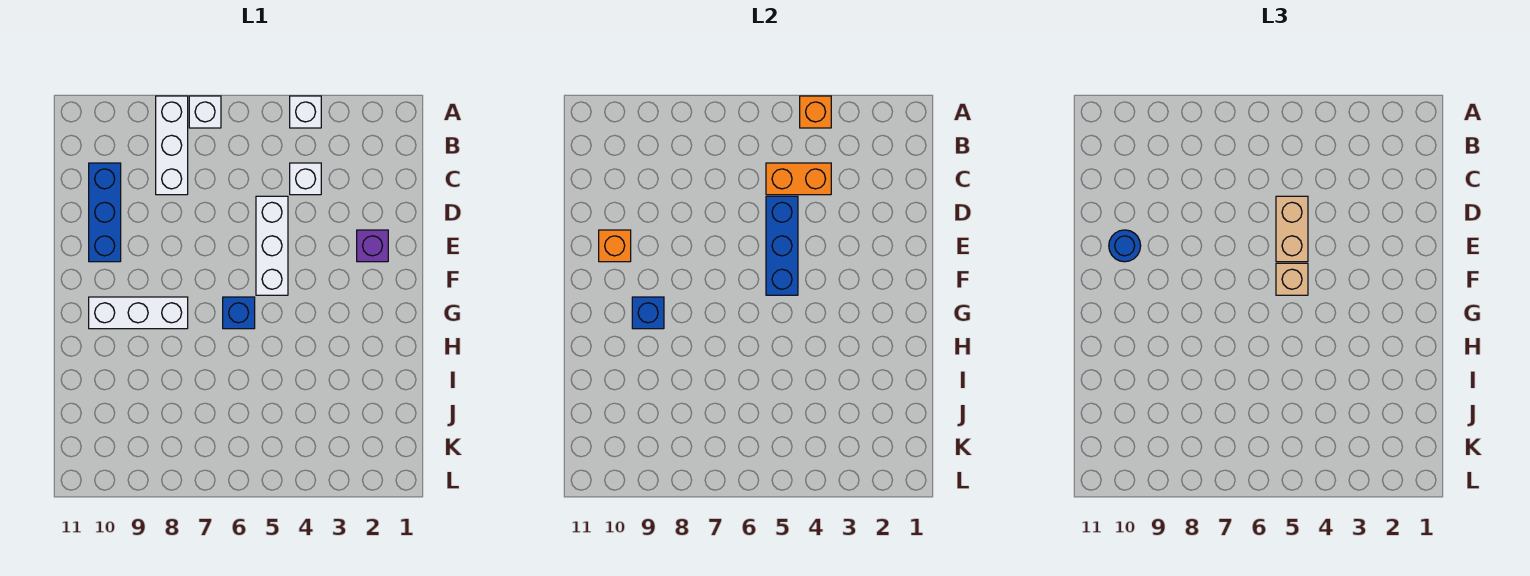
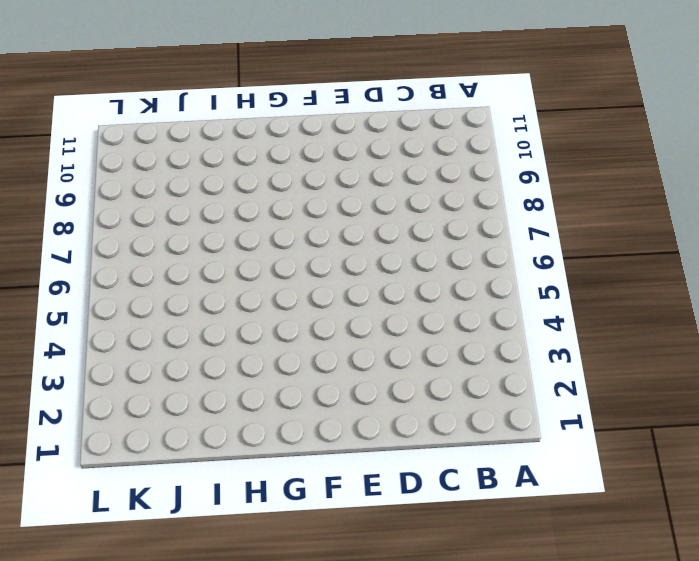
none -> white brick A4 level 1
none -> white brick A7 level 1
none -> white brick A8:C8 level 1

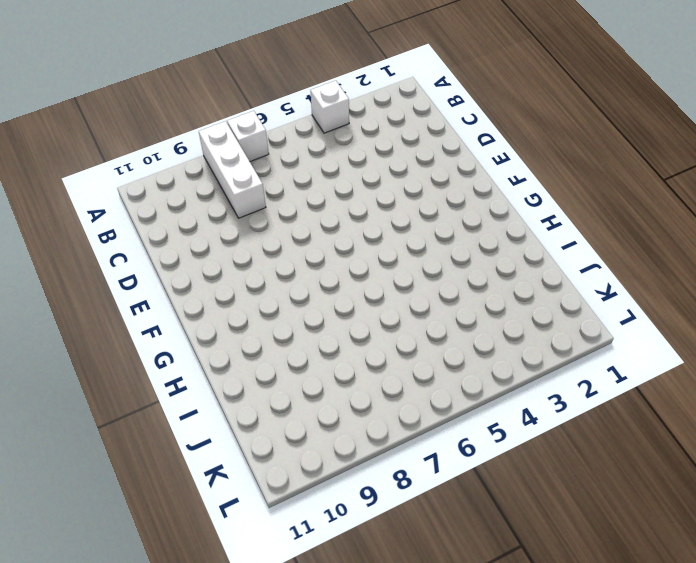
none -> white brick C4 level 1
none -> blue brick C10:E10 level 1
none -> white brick D5:F5 level 1

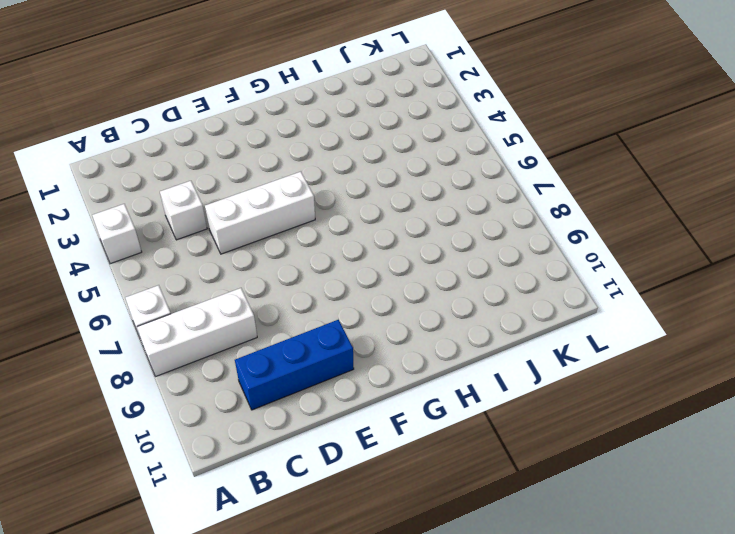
none -> purple brick E2 level 1
none -> blue brick G6 level 1
none -> white brick G8:G10 level 1

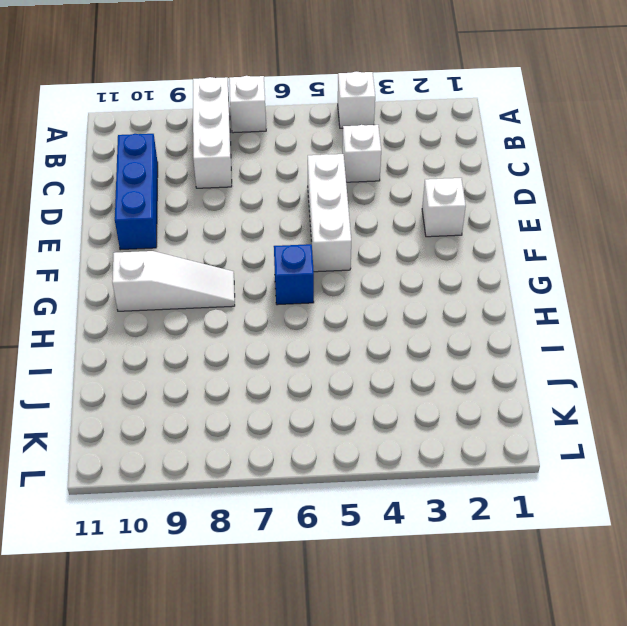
white brick E2 level 1 -> purple brick E2 level 1
white slope G8:G10 level 1 top 10 -> white brick G8:G10 level 1
none -> orange brick A4 level 2
none -> orange brick C4:C5 level 2
none -> blue brick D5:F5 level 2

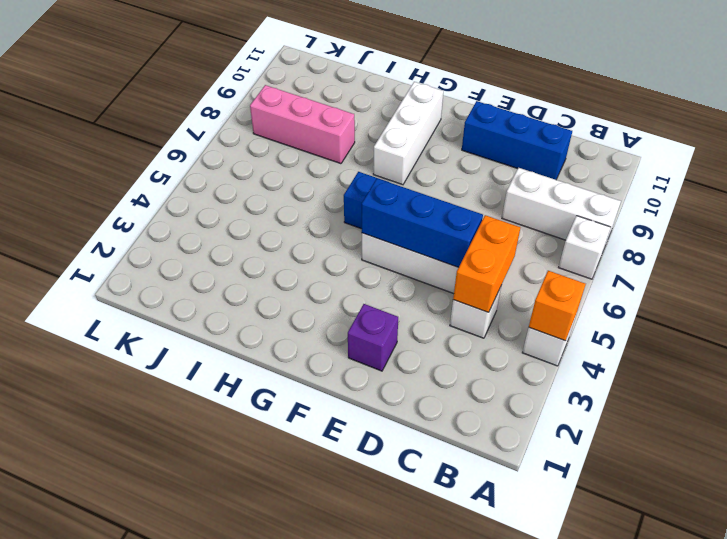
pink brick I8:K8 level 1 -> none
none -> orange brick E10 level 2
none -> blue brick G9 level 2
none -> tan brick D5:E5 level 3

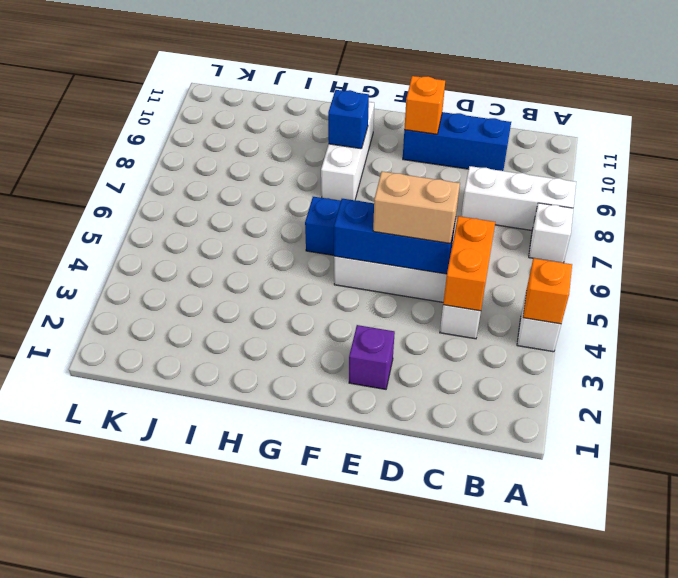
none -> blue round brick E10 level 3
none -> tan brick F5 level 3

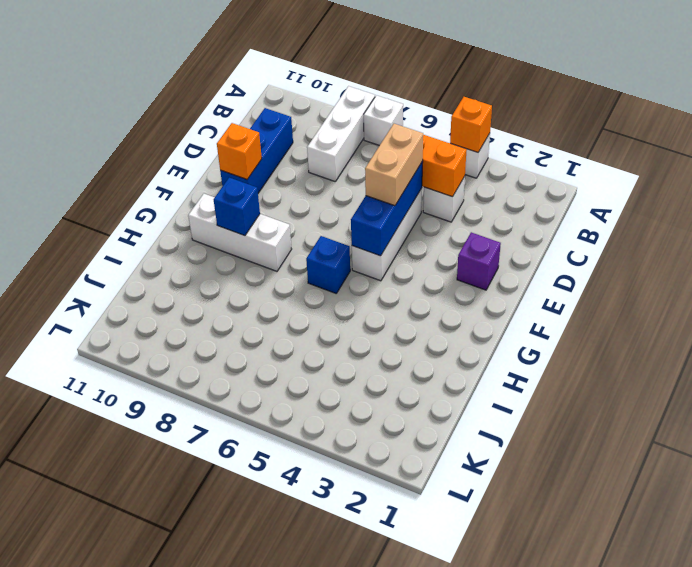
none -> blue round brick E10 level 3
none -> tan brick F5 level 3

